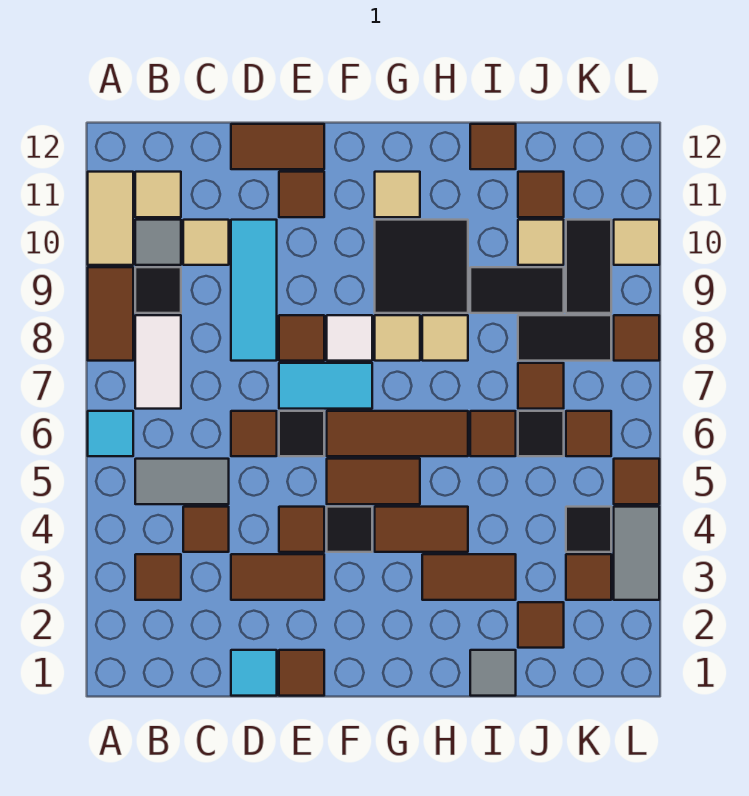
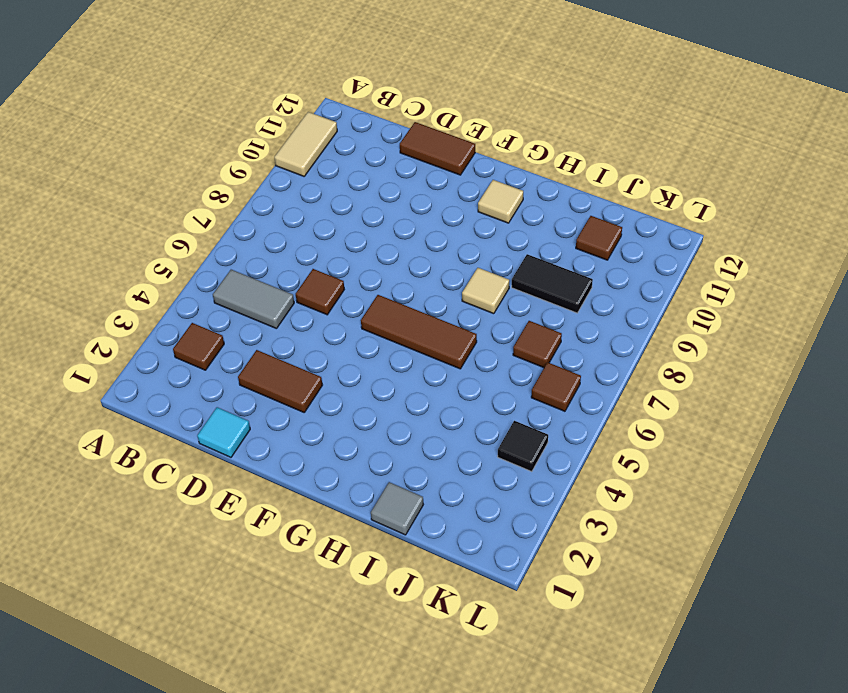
none -> cyan tile A6 level 1
none -> brown tile A8:A9 level 1
none -> white tile B7:B8 level 1
none -> black tile B9 level 1

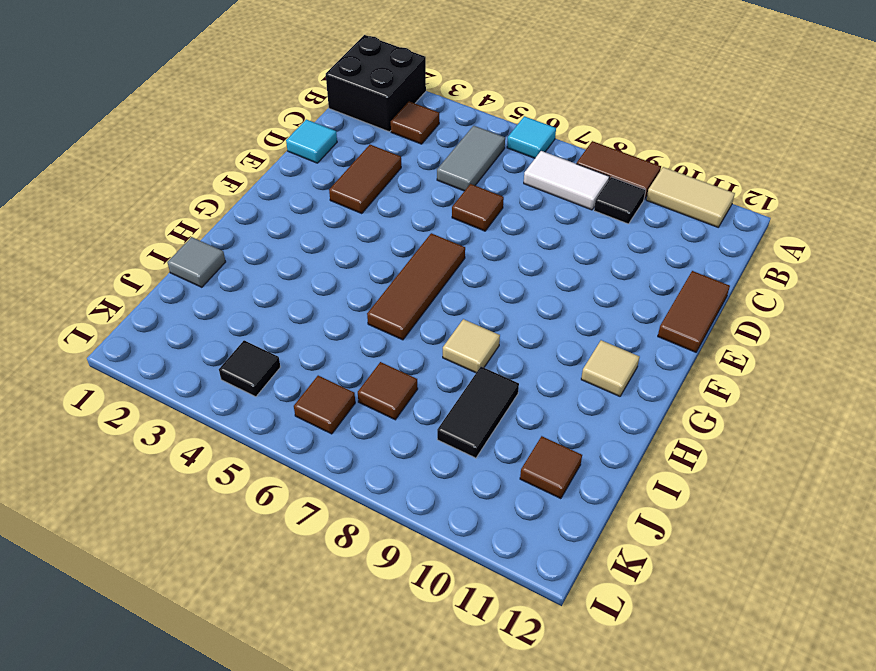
black brick A1:B2 level 1 -> none
none -> grey tile B10 level 1
none -> tan tile B11 level 1
none -> brown tile C4 level 1
none -> tan tile C10 level 1

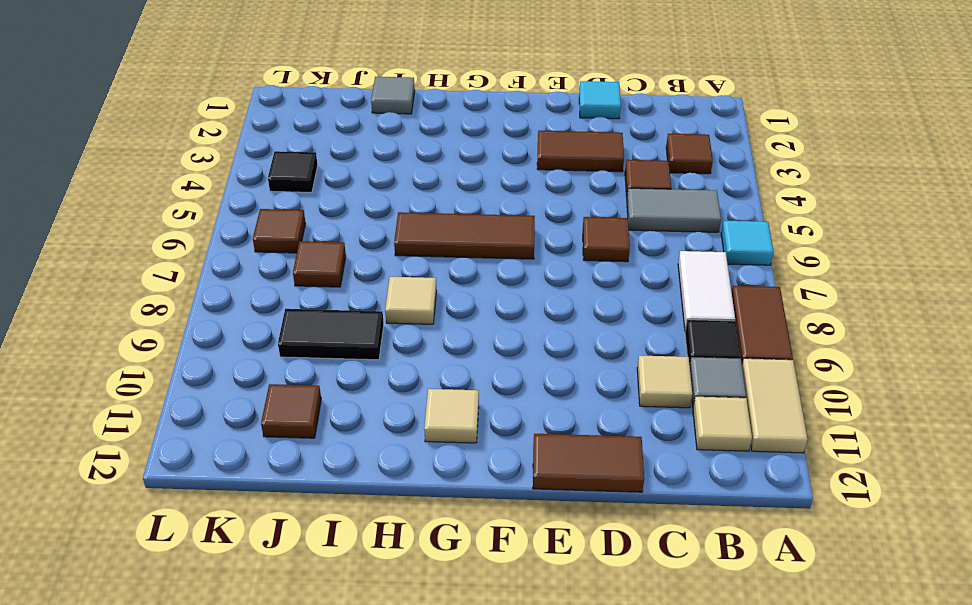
none -> cyan tile D8:D10 level 1
none -> brown tile E1 level 1
none -> brown tile E4 level 1
none -> black tile E6 level 1

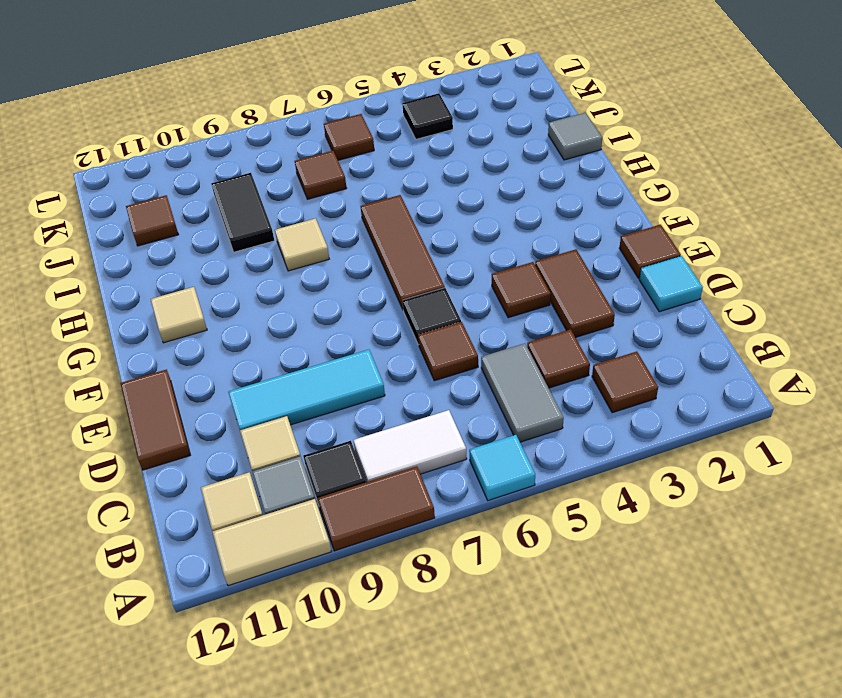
none -> cyan tile E7:F7 level 1
none -> brown tile E8 level 1
none -> brown tile E11 level 1
none -> black tile F4 level 1

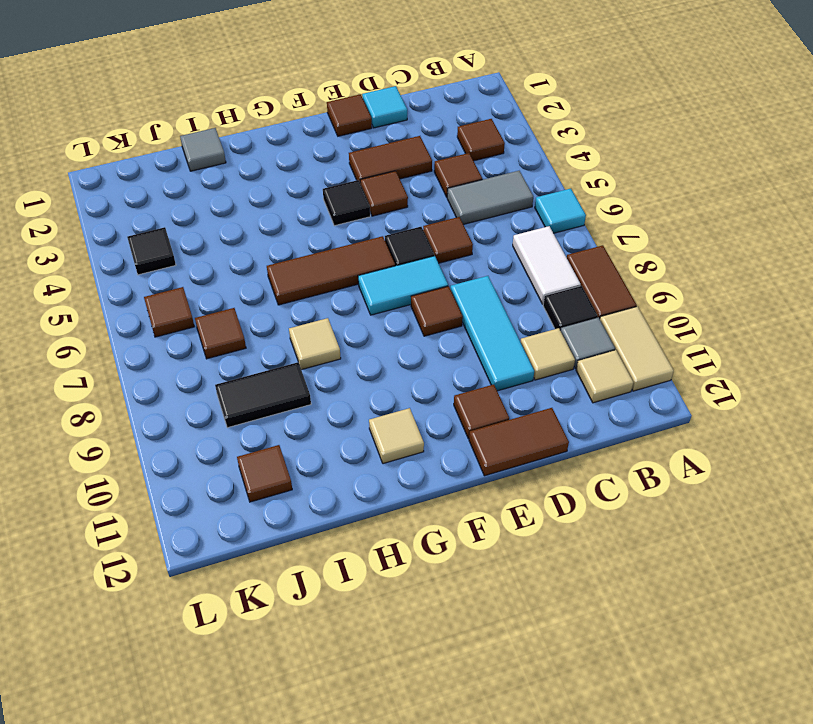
none -> brown tile F5:G5 level 1
none -> white tile F8 level 1
none -> brown tile G4:H4 level 1
none -> tan tile G8 level 1

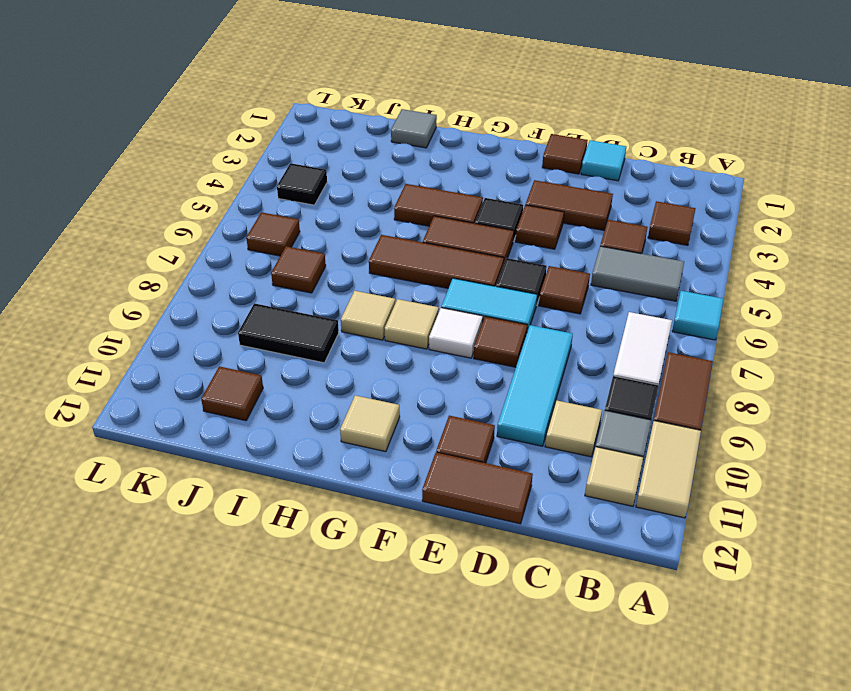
none -> black tile G9:H10 level 1
none -> brown tile H3:I3 level 1
none -> brown tile I6 level 1
none -> brown tile I12 level 1

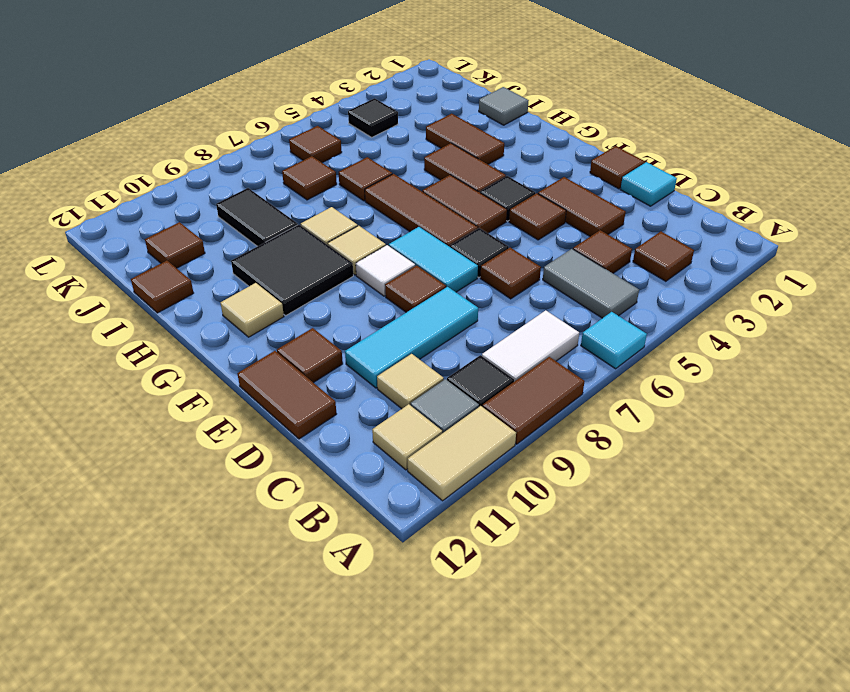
none -> brown tile J2 level 1
none -> black tile J6 level 1
none -> black tile J8:K8 level 1
none -> tan tile J10 level 1

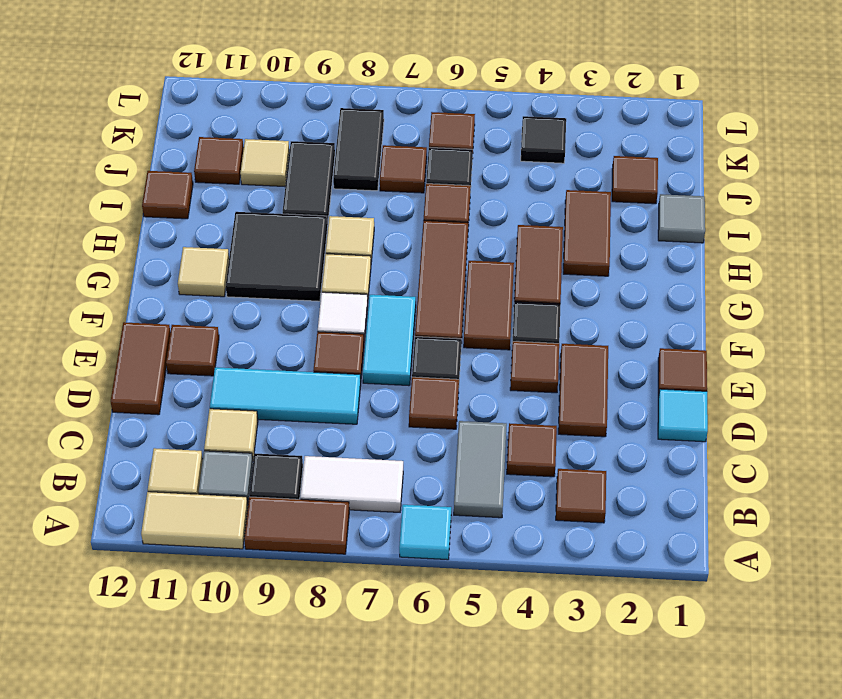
none -> brown tile K3 level 1
none -> black tile K9:K10 level 1
none -> grey tile L3:L4 level 1
none -> brown tile L5 level 1

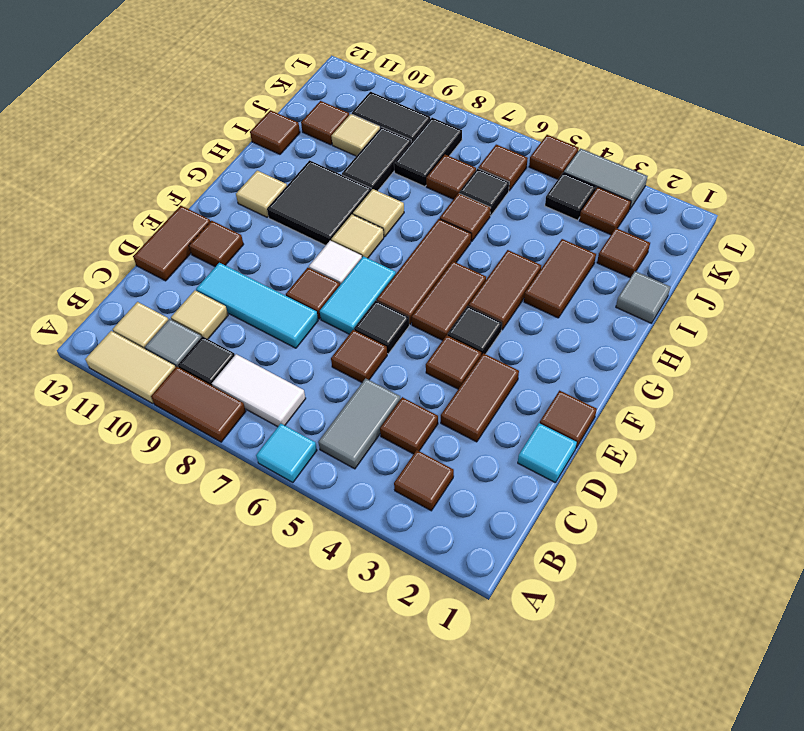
none -> brown tile L8 level 1
none -> tan tile L10 level 1

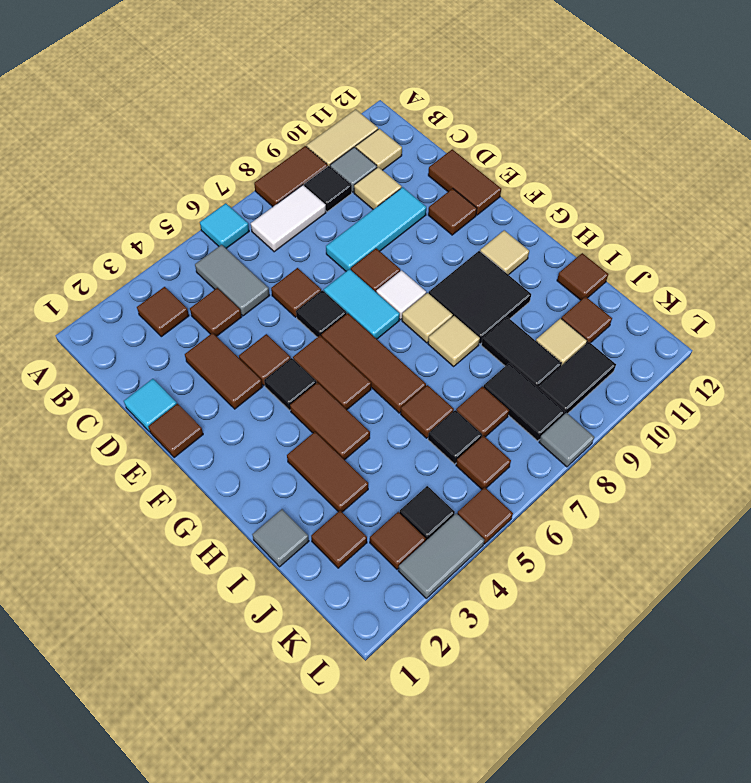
grey tile L8 level 1 -> brown tile L8 level 1
none -> tan tile L10 level 1

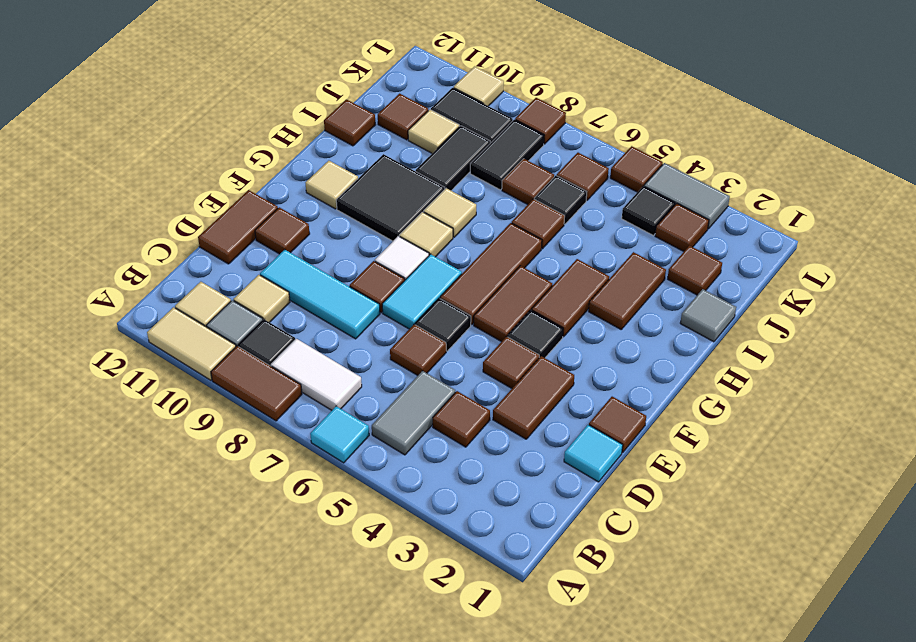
none -> brown tile B3 level 1

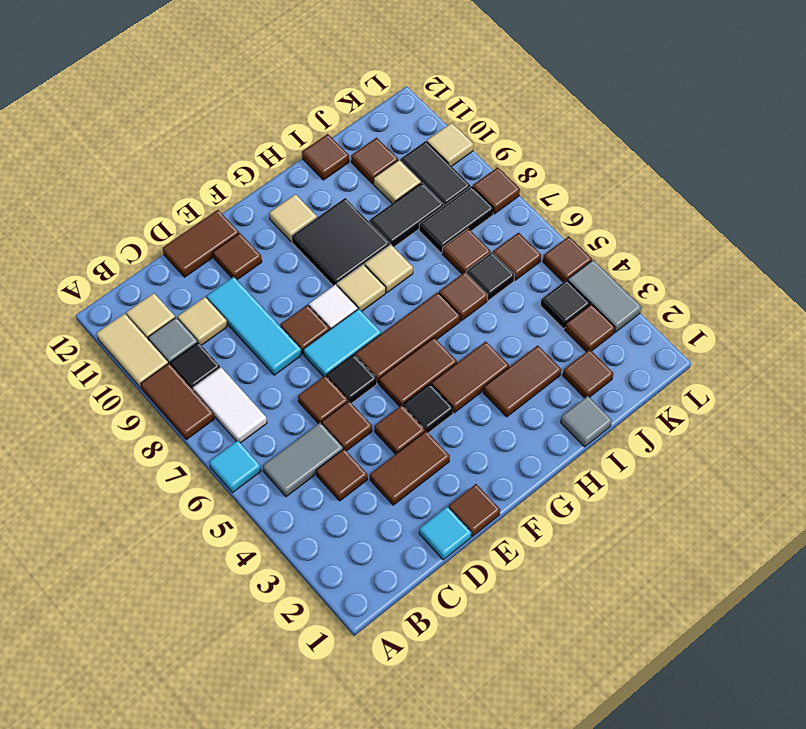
brown tile D5 level 1 -> brown tile B3 level 1

